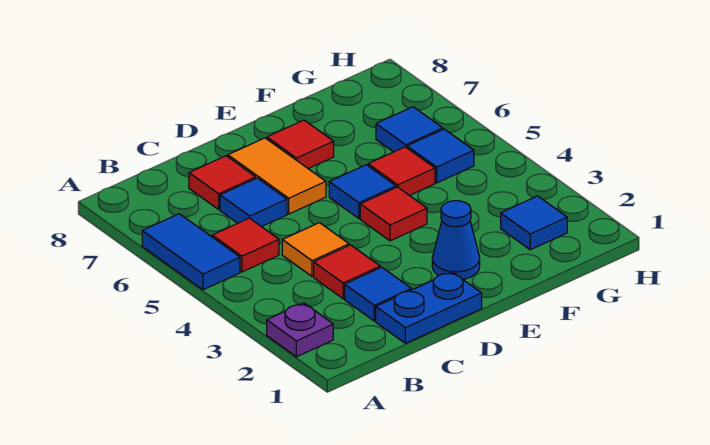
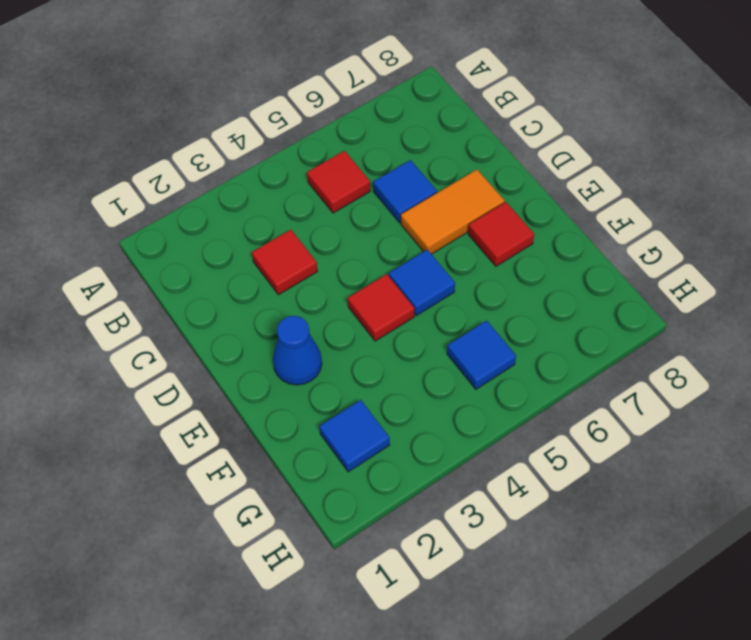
none -> purple plate A2 level 1
none -> blue tile A5:A6 level 1
none -> blue plate C1:D1 level 1

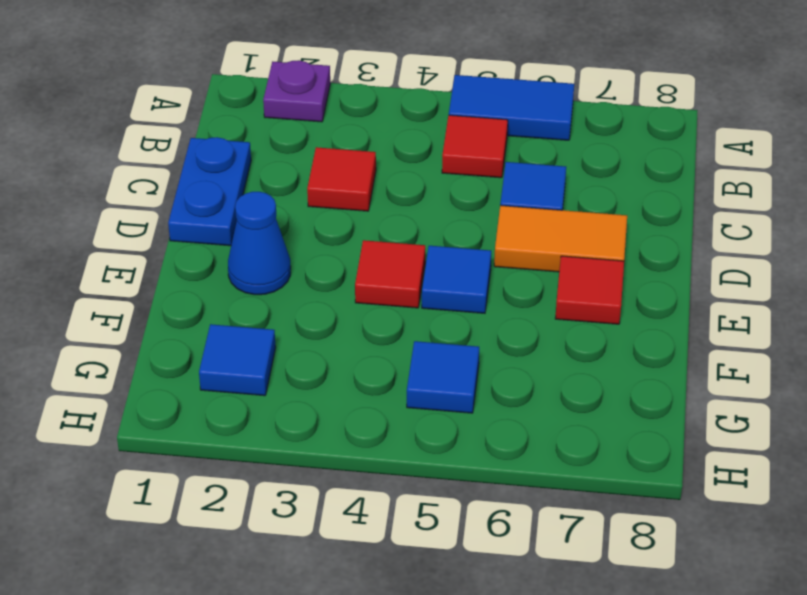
none -> blue tile C2 level 1
none -> orange tile C4 level 1
none -> red tile C7 level 1

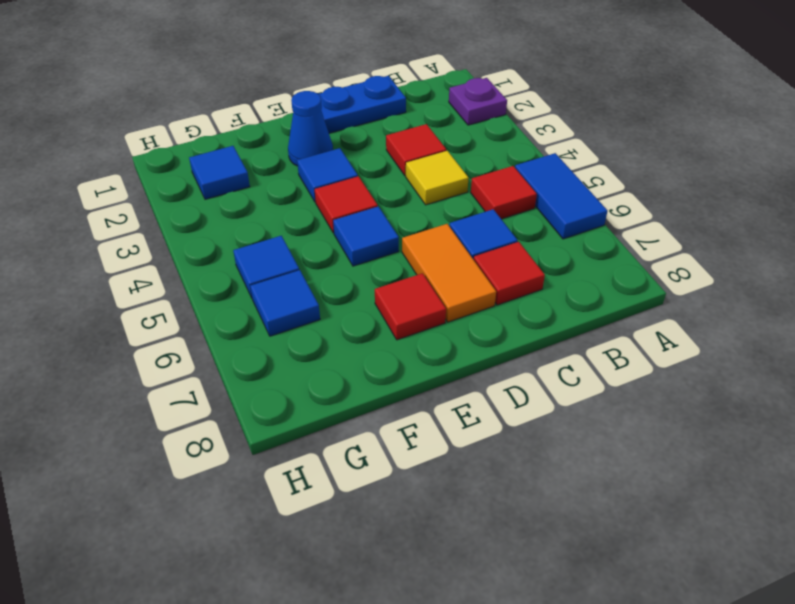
yellow tile C4 level 1 -> orange tile C4 level 1
blue tile E3 level 1 -> blue tile C2 level 1
none -> red tile F5 level 1

